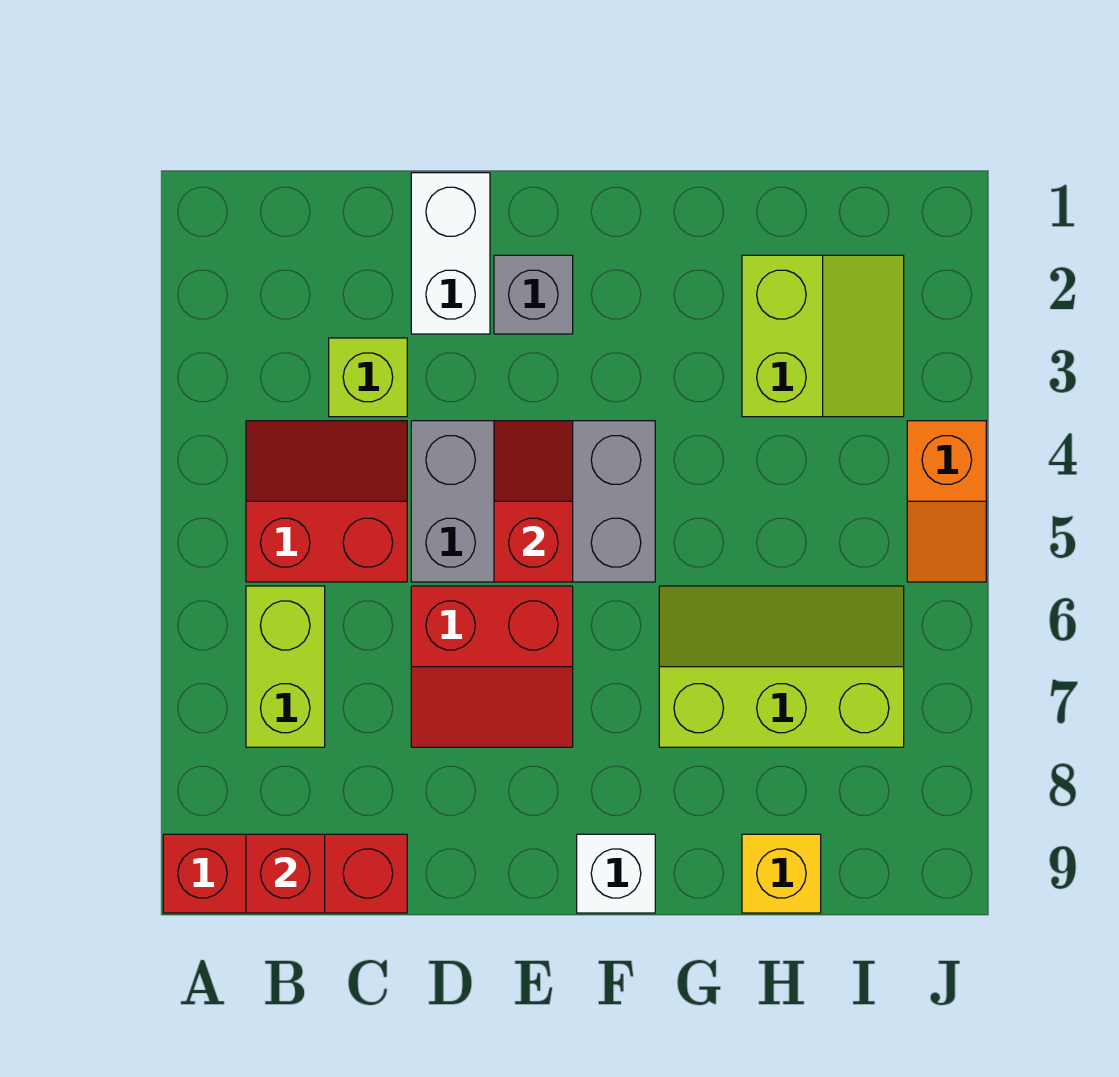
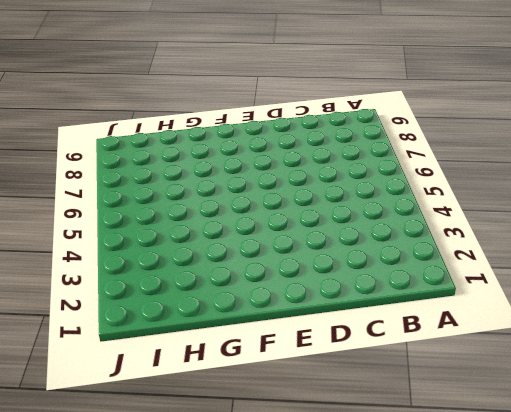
none -> red brick A9:C9 level 1
none -> red slope B4:C5 level 1 top 5
none -> lime brick B6:B7 level 1

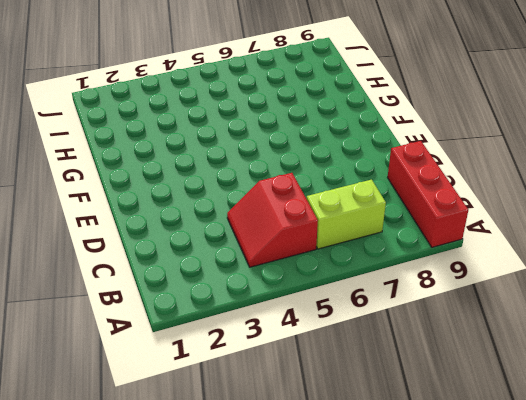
none -> lime brick C3 level 1
none -> white brick D1:D2 level 1
none -> grey brick D4:F5 level 1

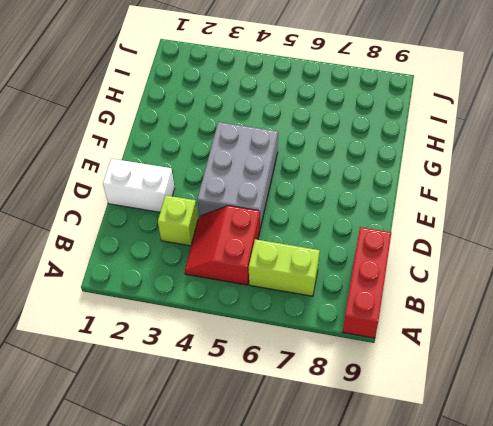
none -> red slope D6:E7 level 1 top 6
none -> grey brick E2 level 1
none -> white brick F9 level 1

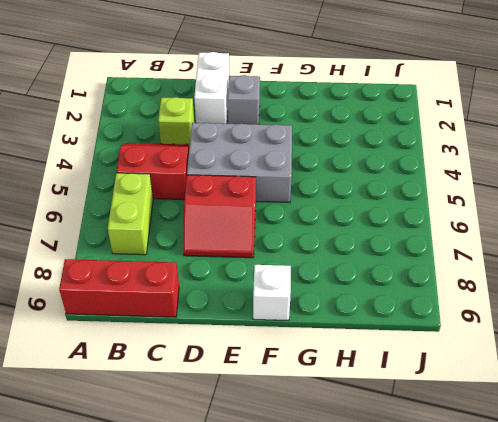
none -> lime slope G6:I7 level 1 top 7
none -> lime slope H2:I3 level 1 top H
none -> yellow brick H9 level 1

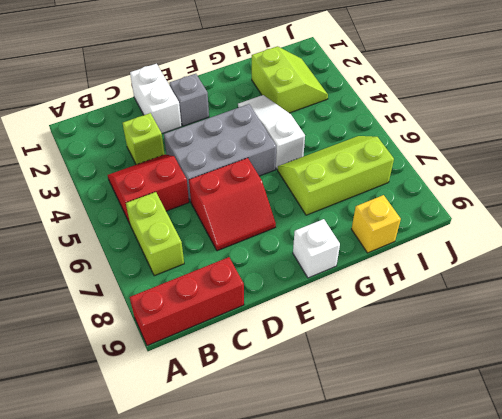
white slope G3:G5 level 1 top 5 -> none
none -> orange slope J4:J5 level 1 top 4
none -> red brick B9 level 2
none -> red slope E4:E5 level 2 top 5

